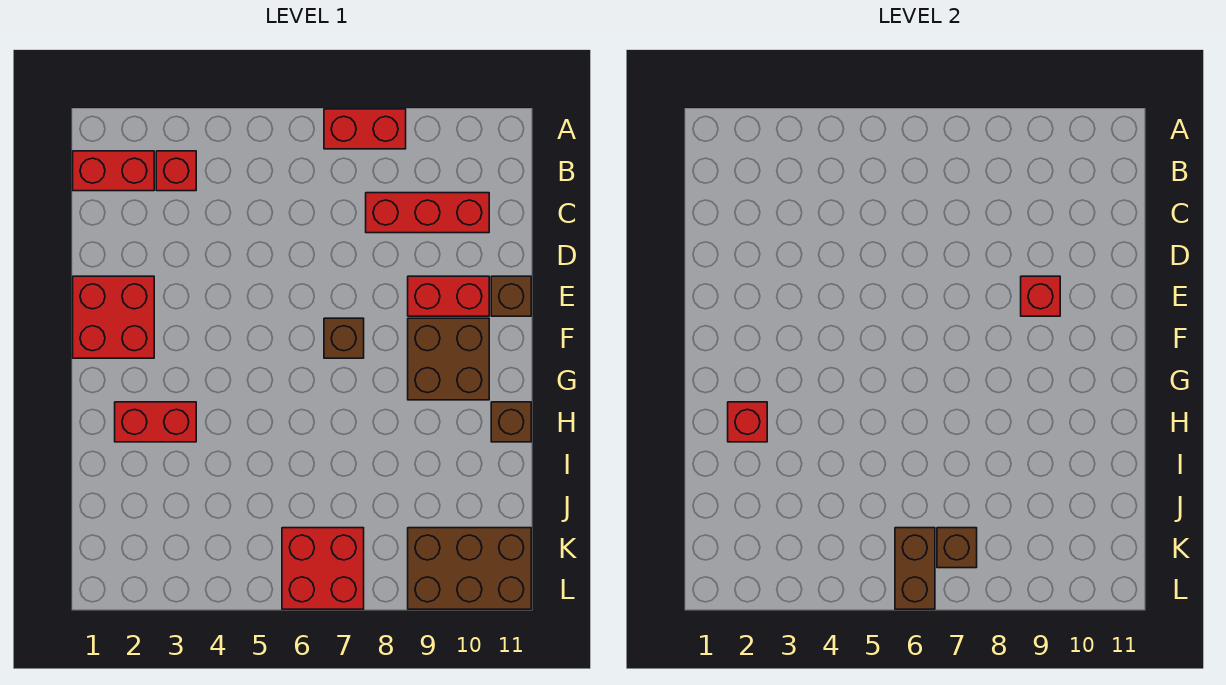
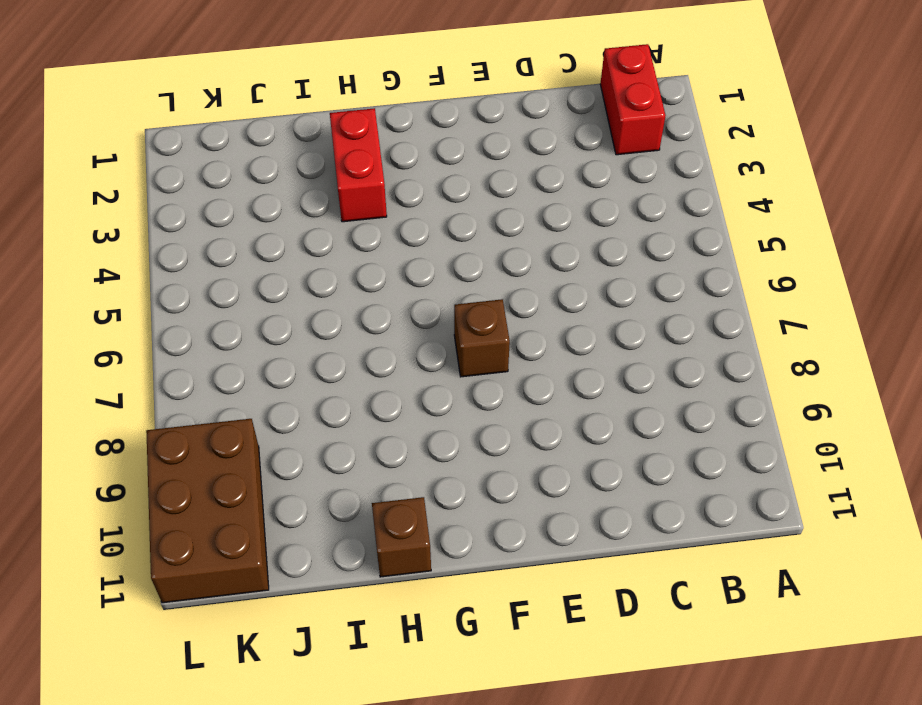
none -> red brick A7:A8 level 1
none -> red brick B3 level 1
none -> red brick C8:C10 level 1

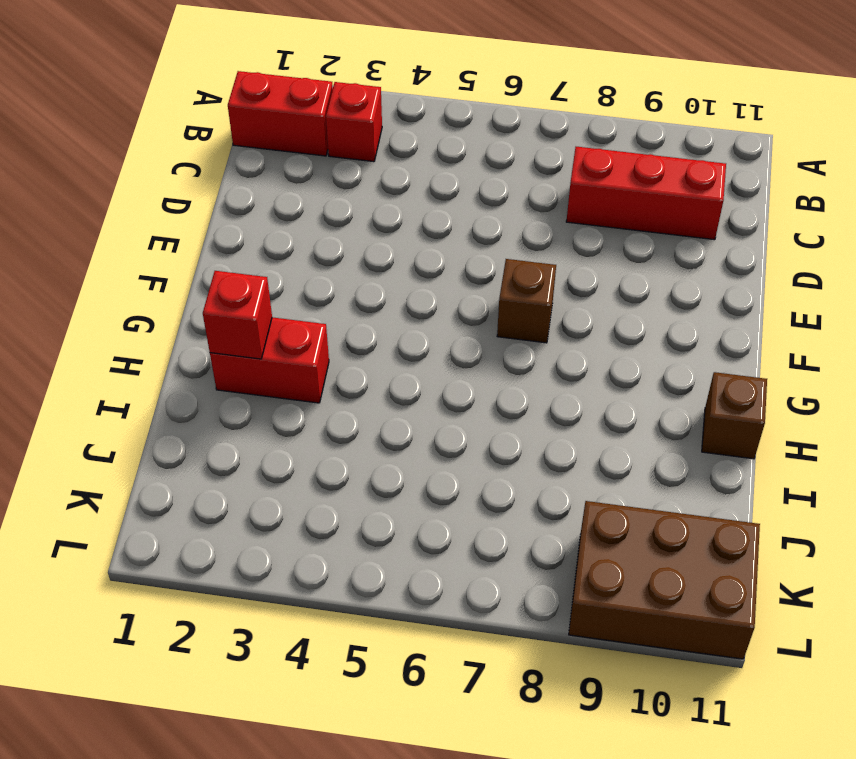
none -> red brick A7:A8 level 1
none -> red brick E1:F2 level 1
none -> red brick E9:E10 level 1

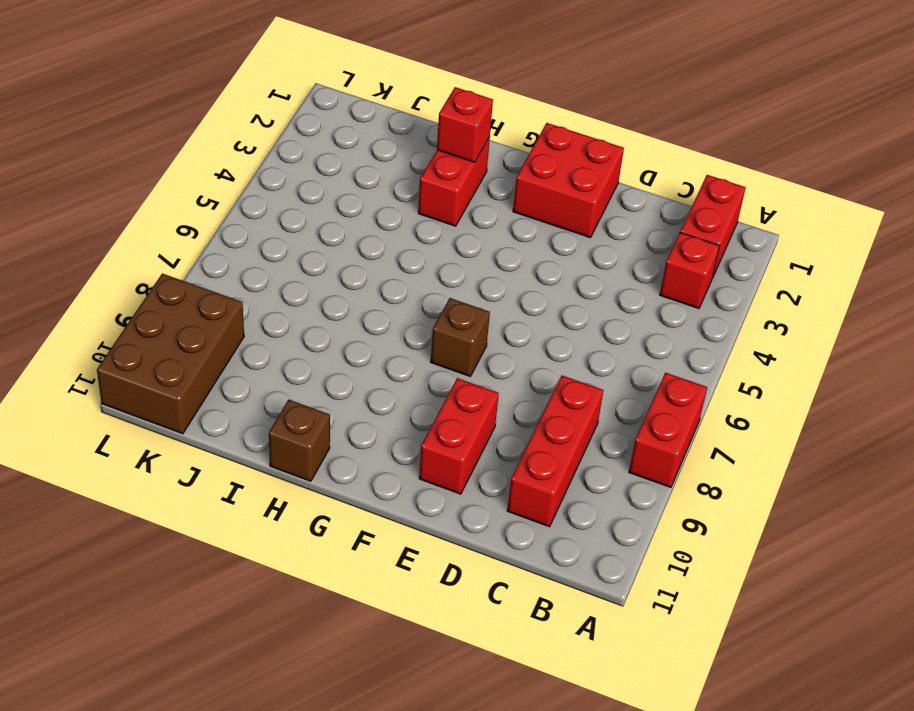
none -> brown brick E11 level 1
none -> brown brick F9:G10 level 1
none -> red brick K6:L7 level 1

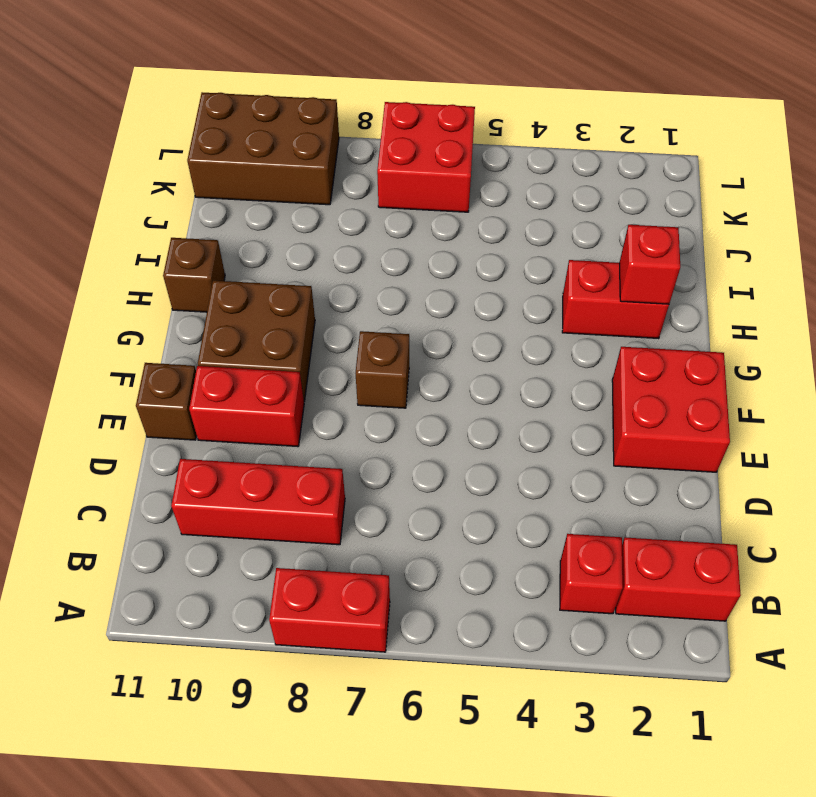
none -> red brick E9 level 2
none -> brown brick K6:L6 level 2
none -> brown brick K7 level 2

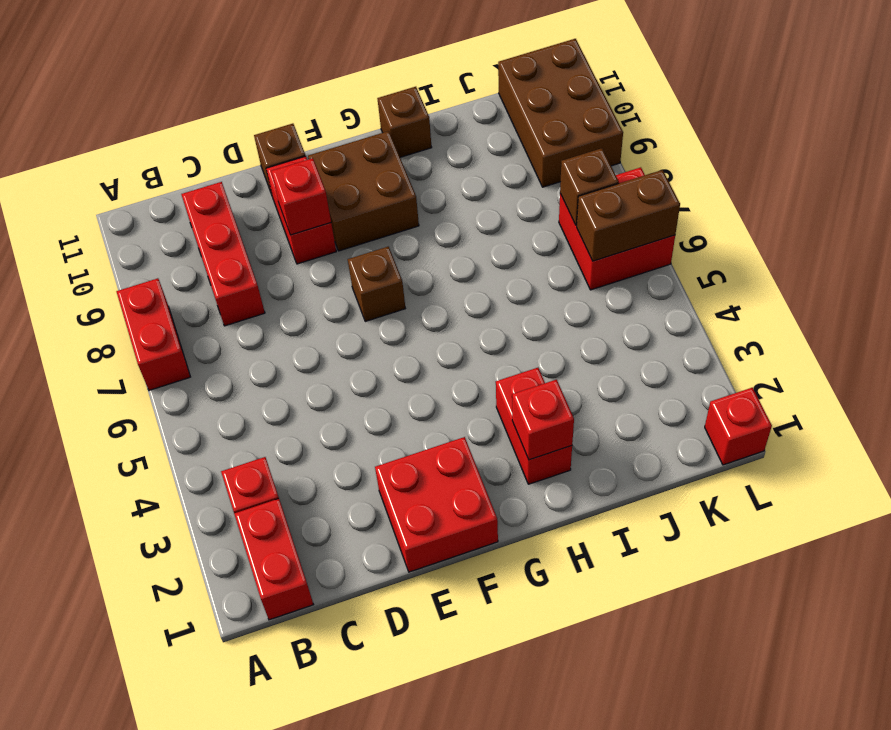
red brick L1 level 1 -> none

